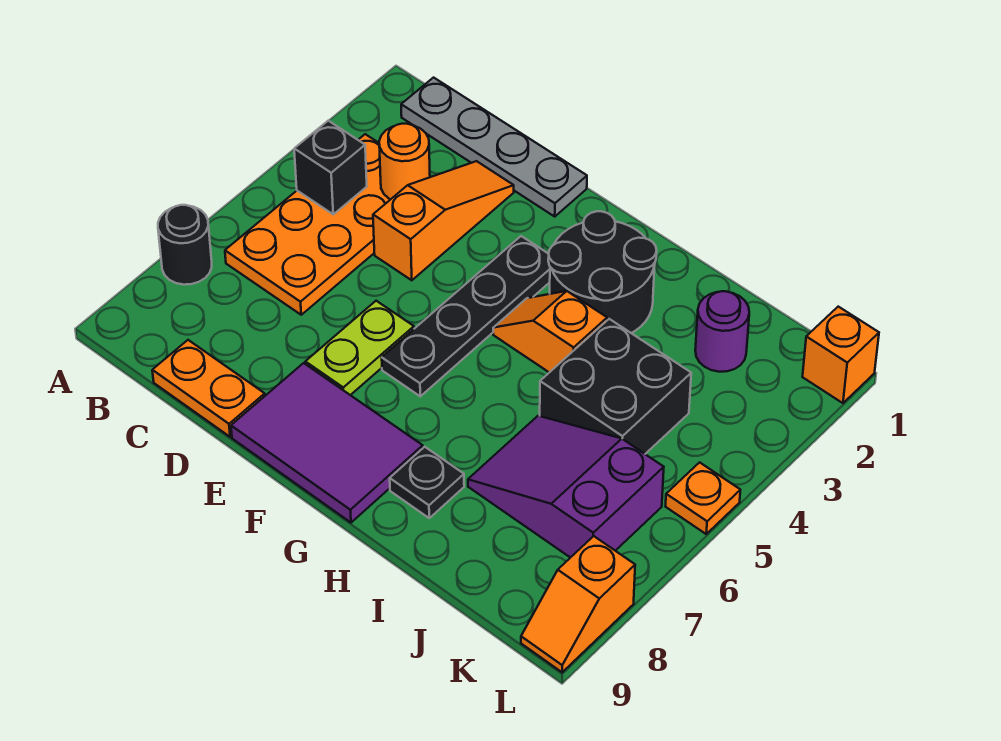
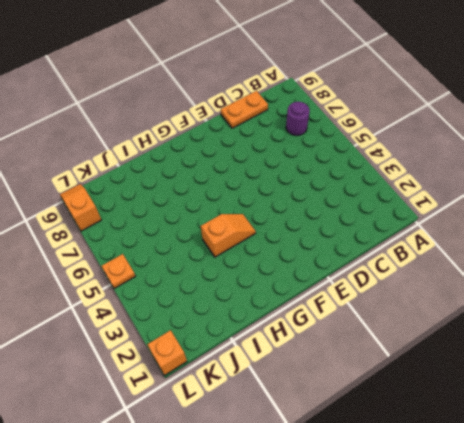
purple round brick B7 level 1 -> purple round brick J2 level 1
none -> black round brick A7 level 1
none -> grey plate B1:E1 level 1
none -> orange plate B3:C6 level 1

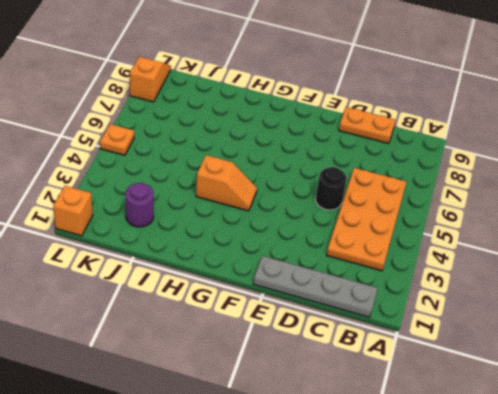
black round brick D5 level 1 -> black round brick A7 level 1
none -> orange slope D2:D4 level 1 top 4
none -> lime plate E6:E7 level 1
none -> purple tile E8:G9 level 1

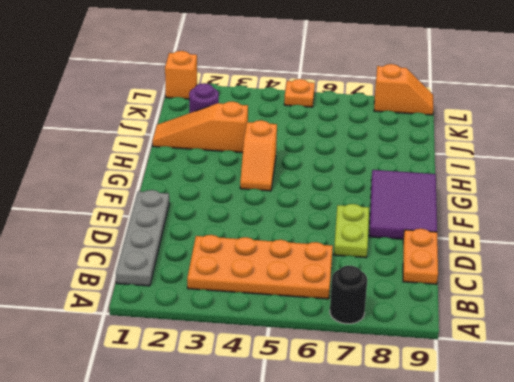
lime plate D7:E7 level 1 -> lime plate E6:E7 level 1
orange slope I1:I3 level 1 top 3 -> orange slope D2:D4 level 1 top 4
none -> black plate F3:F6 level 1
none -> black round brick G2:H3 level 1
none -> black plate H8 level 1

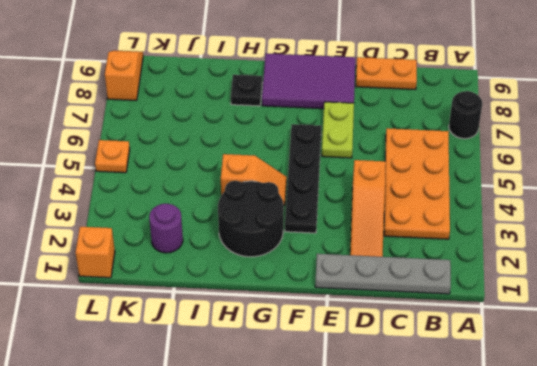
none -> black brick I4:J5 level 1
none -> purple slope I6:K7 level 1 top K
none -> black brick B4 level 2

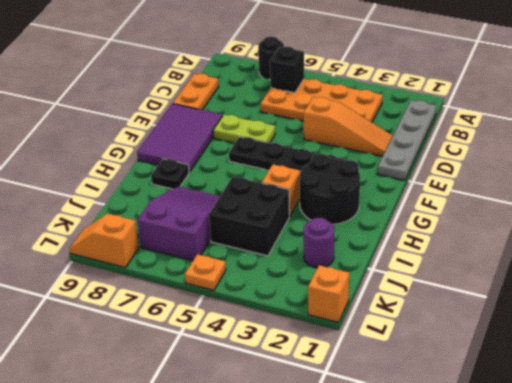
black brick B6 level 2 -> black brick B4 level 2
none -> orange round brick C3 level 2

